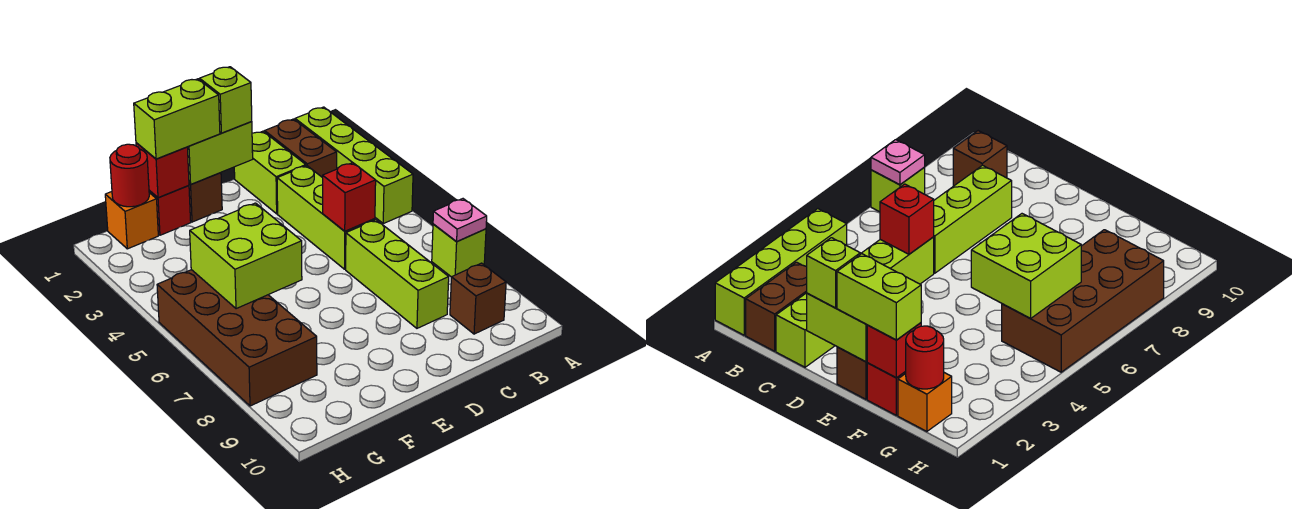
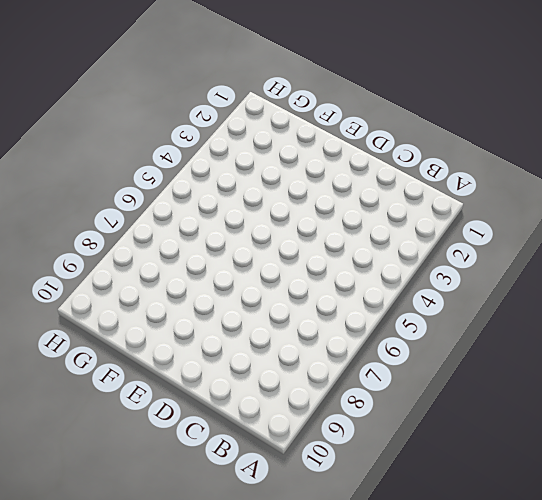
none -> lime brick A1:A4 level 1
none -> lime brick A7 level 1
none -> brown brick B1:B2 level 1

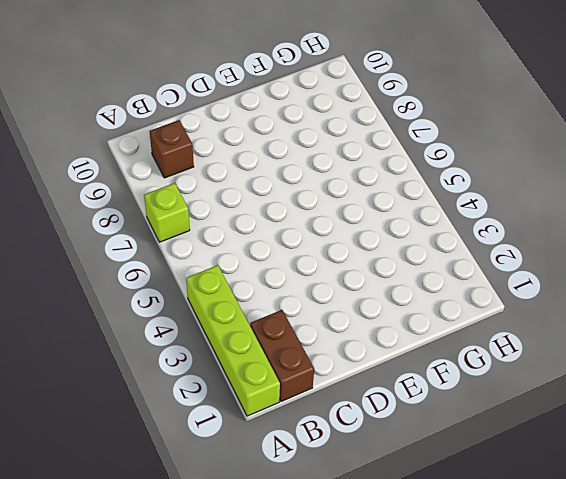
none -> lime brick C1:C2 level 1
none -> lime brick C3:C5 level 1
none -> lime brick C6:C8 level 1

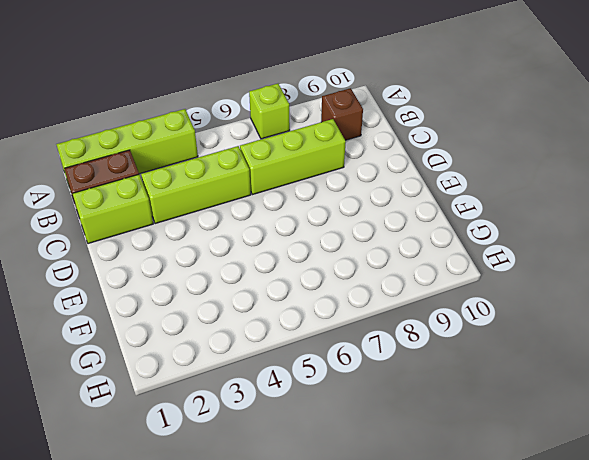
none -> brown brick E1 level 1
none -> red brick F1 level 1
none -> orange brick G1 level 1

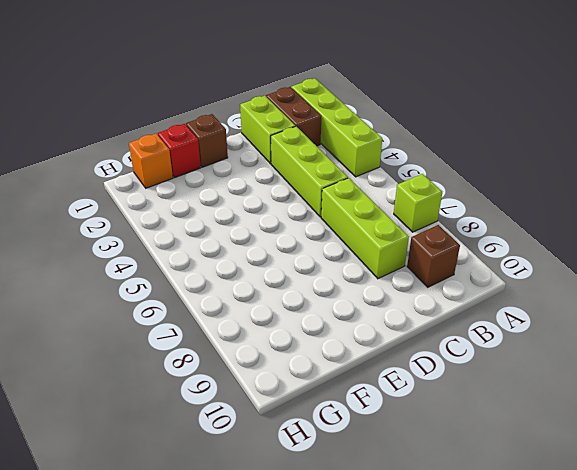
none -> brown brick G5:H8 level 1
none -> pink plate A7 level 2
none -> red brick C5 level 2

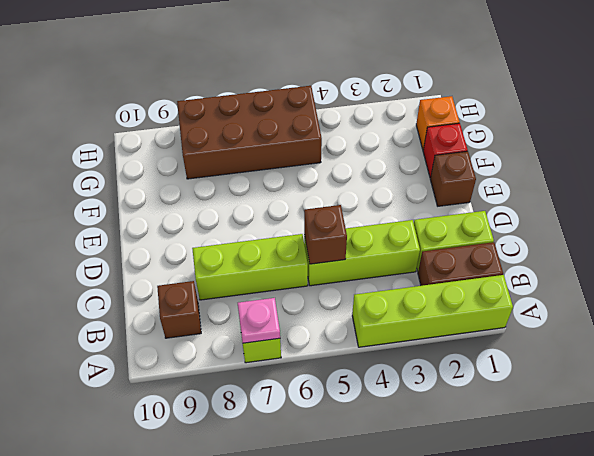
brown brick C5 level 2 -> red brick C5 level 2
none -> lime brick D1:E1 level 2
none -> red brick F1 level 2
none -> lime brick F5:G6 level 2

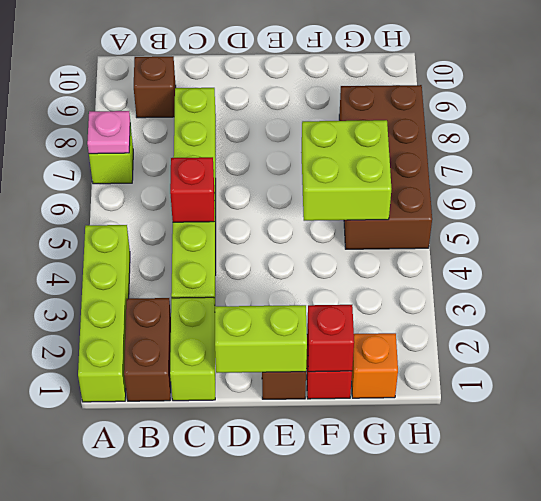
none -> red round brick G1 level 2
none -> lime brick D1 level 3
none -> lime brick E1:F1 level 3

